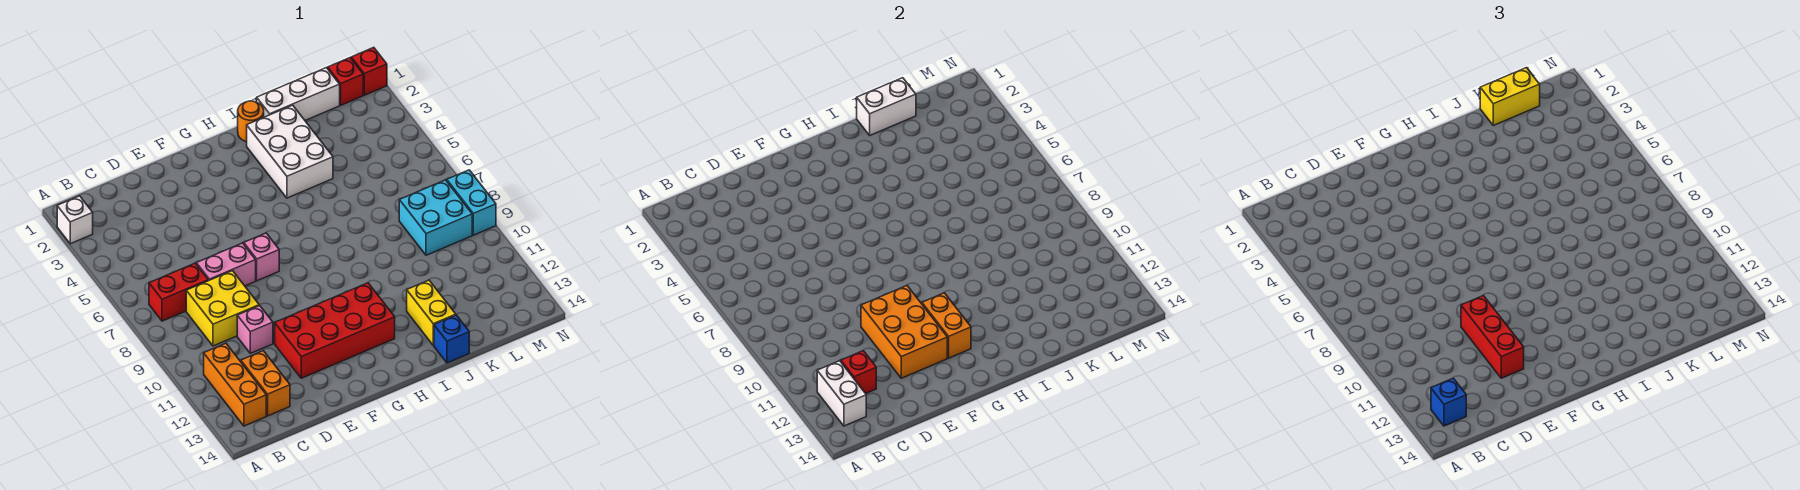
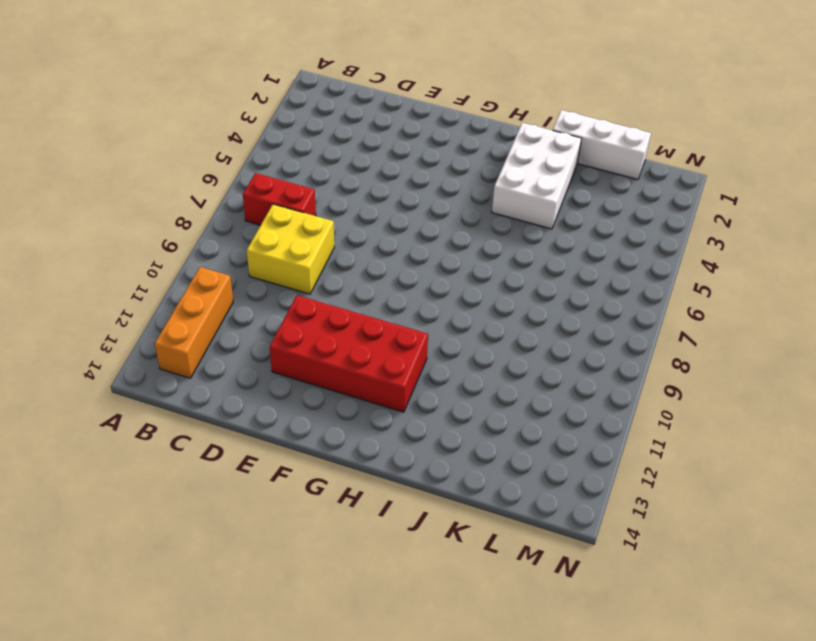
none -> white brick A2 level 1
none -> orange brick C12:C13 level 1
none -> pink brick D7:E7 level 1

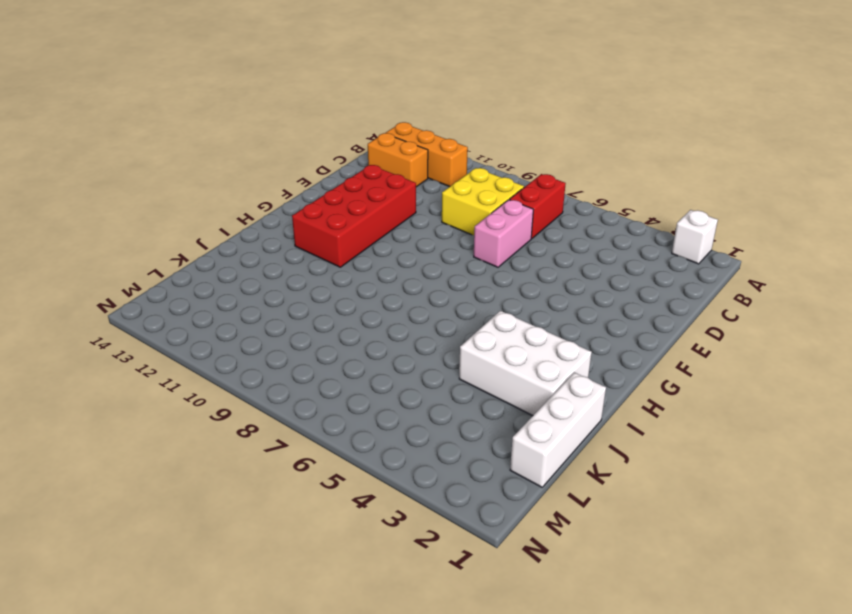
none -> pink brick D10 level 1
none -> pink brick F7 level 1
none -> orange round brick I1 level 1

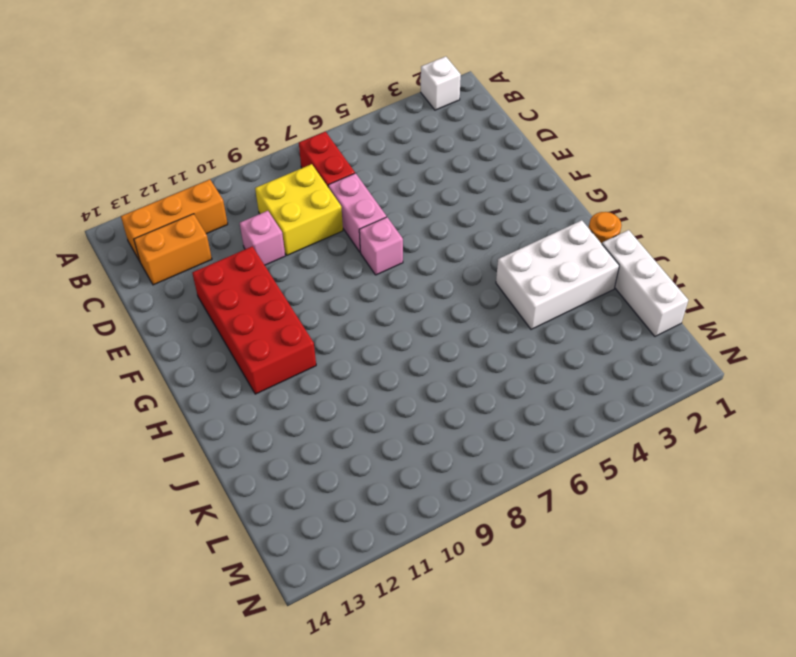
none -> yellow brick J12:J13 level 1
none -> blue brick J14 level 1
none -> cyan brick L8:M9 level 1

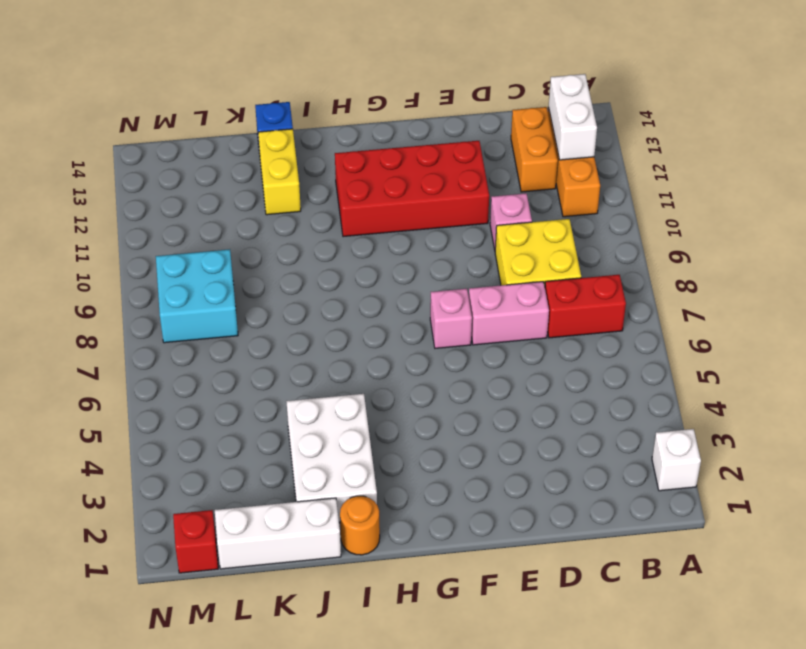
none -> red brick N1 level 1
none -> cyan brick N8:N9 level 1
none -> red brick C12 level 2

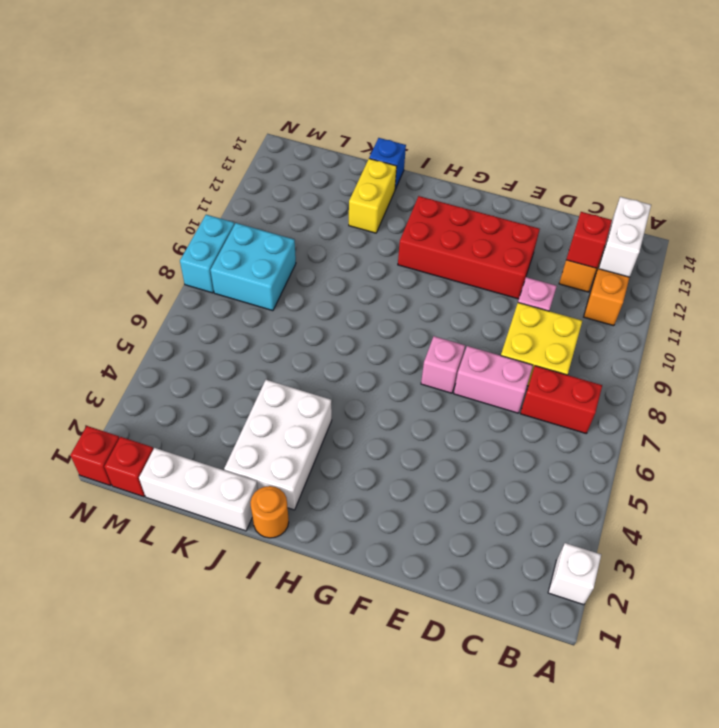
none -> orange brick E10:F12 level 2
none -> orange brick G11:G12 level 2
none -> white brick J1:K1 level 2

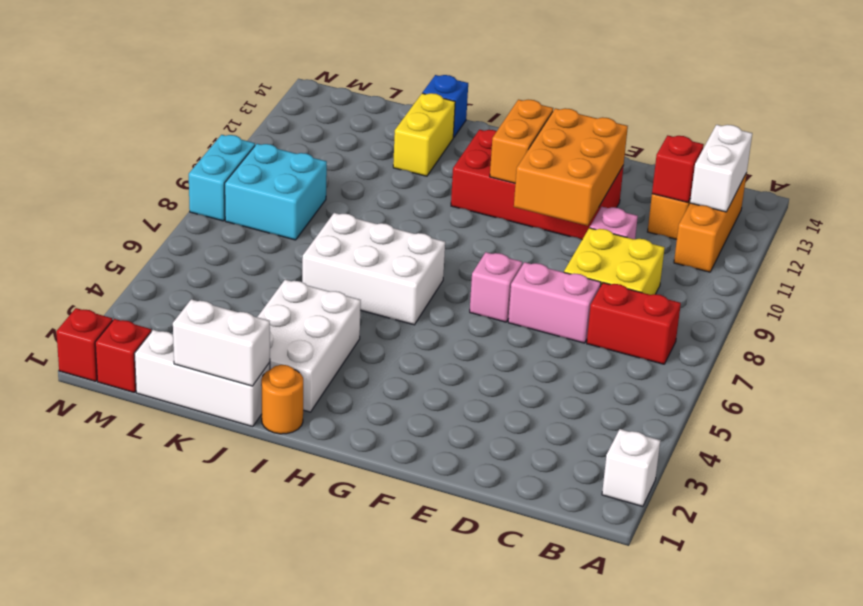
white brick H6:J7 level 1 -> none
none -> blue brick B13 level 3
none -> red brick E10:E12 level 3
none -> yellow brick K1:L1 level 3

